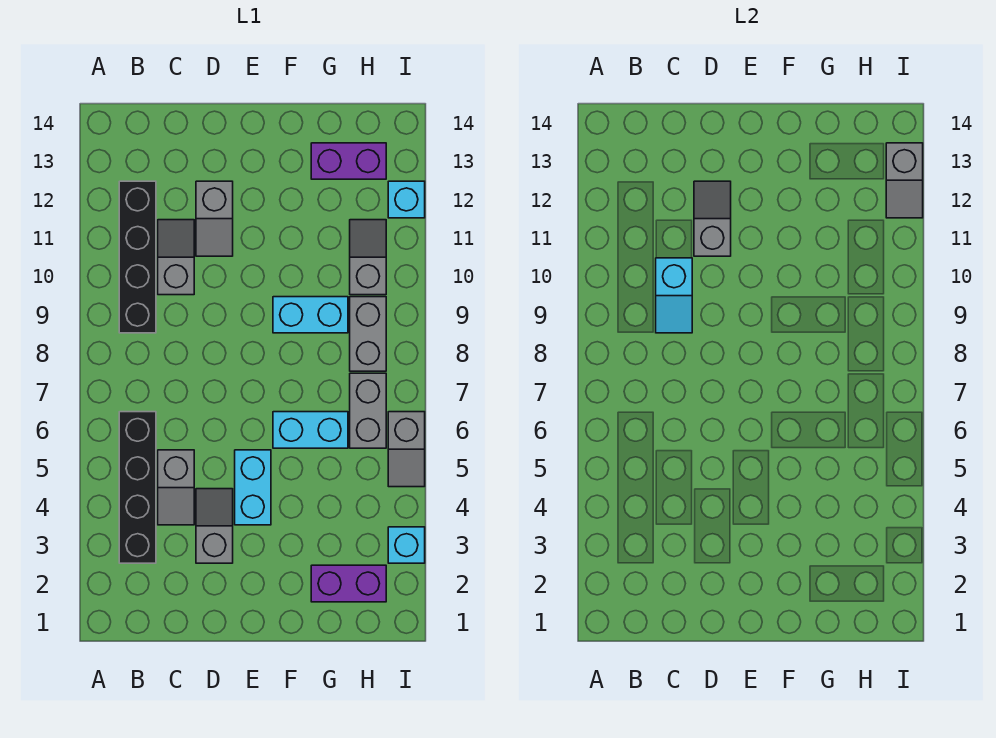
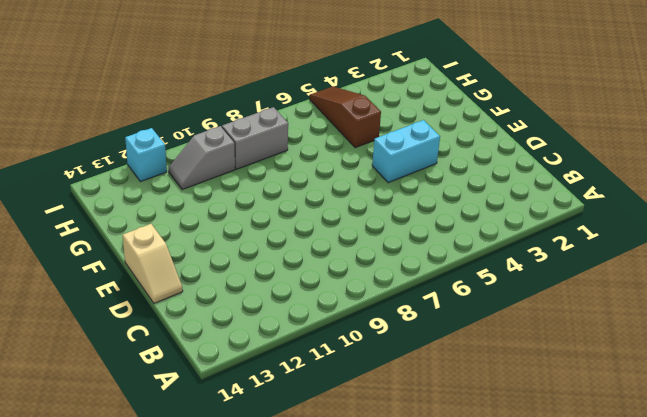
tan slope D14:E14 level 1 top E -> none
brown slope G5:I5 level 1 top G -> grey slope I5:I6 level 1 top 6
none -> black brick B3:B6 level 1
none -> black brick B9:B12 level 1
none -> grey slope C4:C5 level 1 top 5

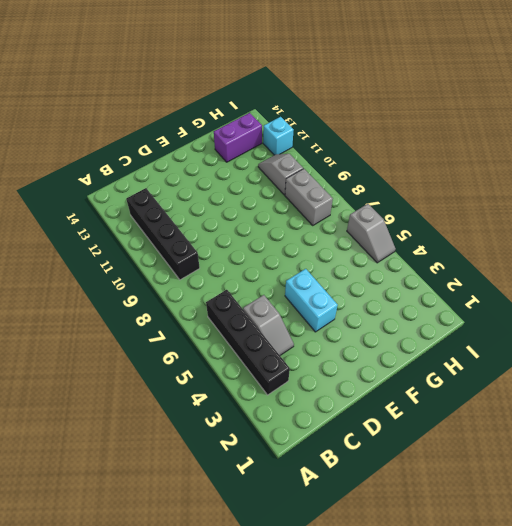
none -> grey slope C10:C11 level 1 top 10
none -> grey slope D3:D4 level 1 top 3
none -> grey slope D11:D12 level 1 top 12

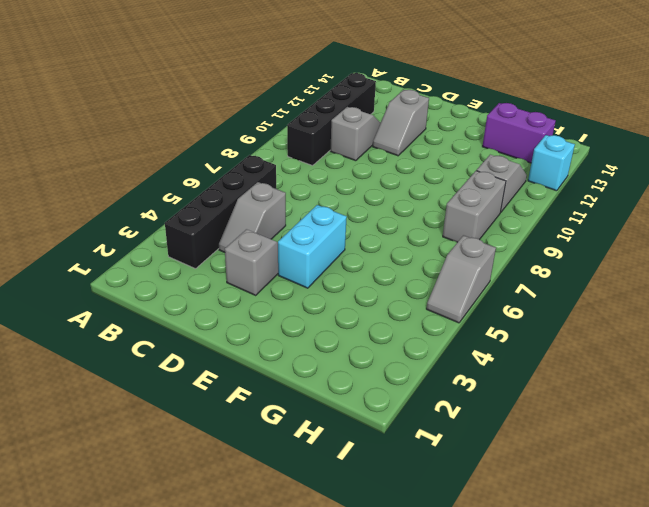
none -> cyan brick F6:G6 level 1
none -> cyan brick F9:G9 level 1
none -> purple brick G2:H2 level 1

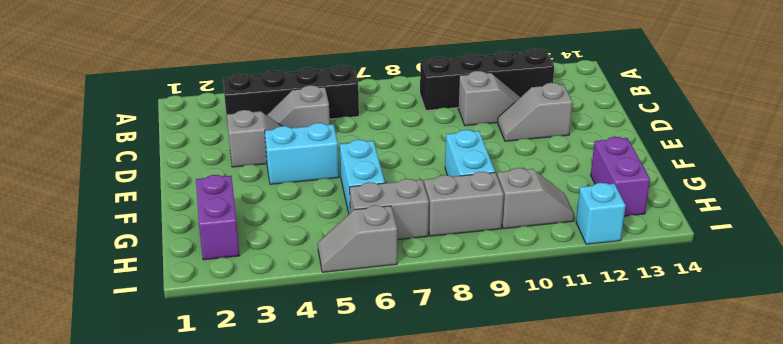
none -> cyan brick I3 level 1
none -> cyan slope C9:C10 level 2 top 10
none -> grey slope D11:D12 level 2 top 11

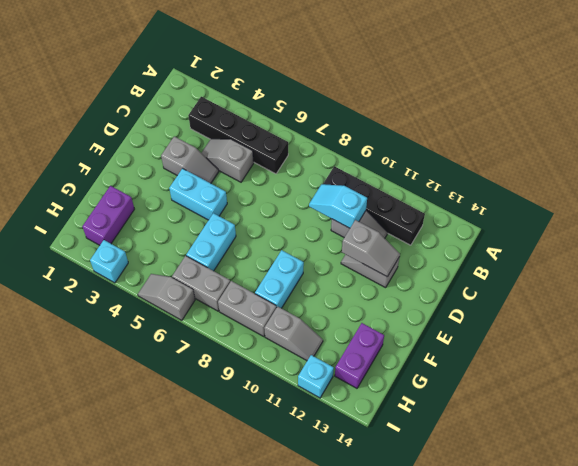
none -> grey slope I12:I13 level 2 top 13

